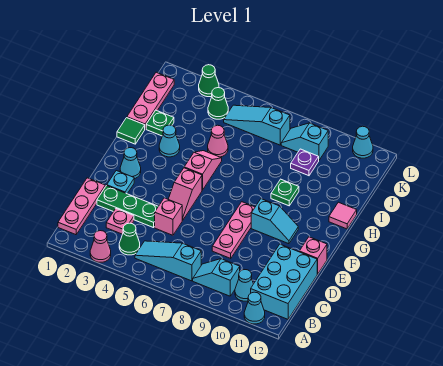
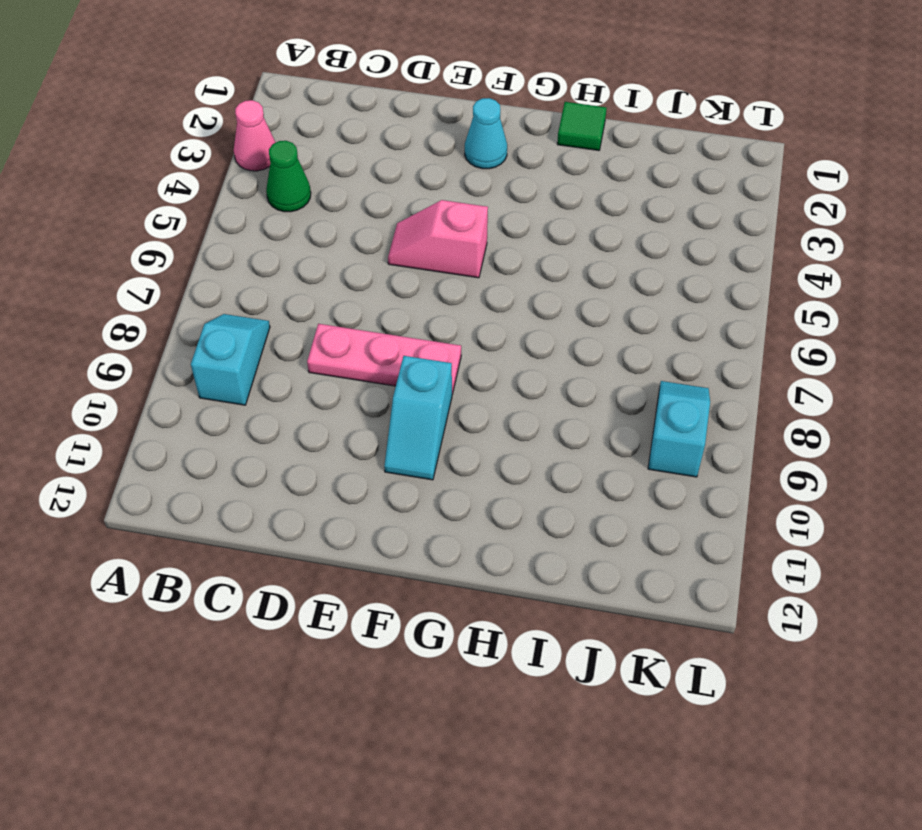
none -> cyan cone A11 level 1
none -> pink plate B1:D1 level 1
none -> cyan slope B5:B7 level 1 top 7
none -> cyan cone B10 level 1

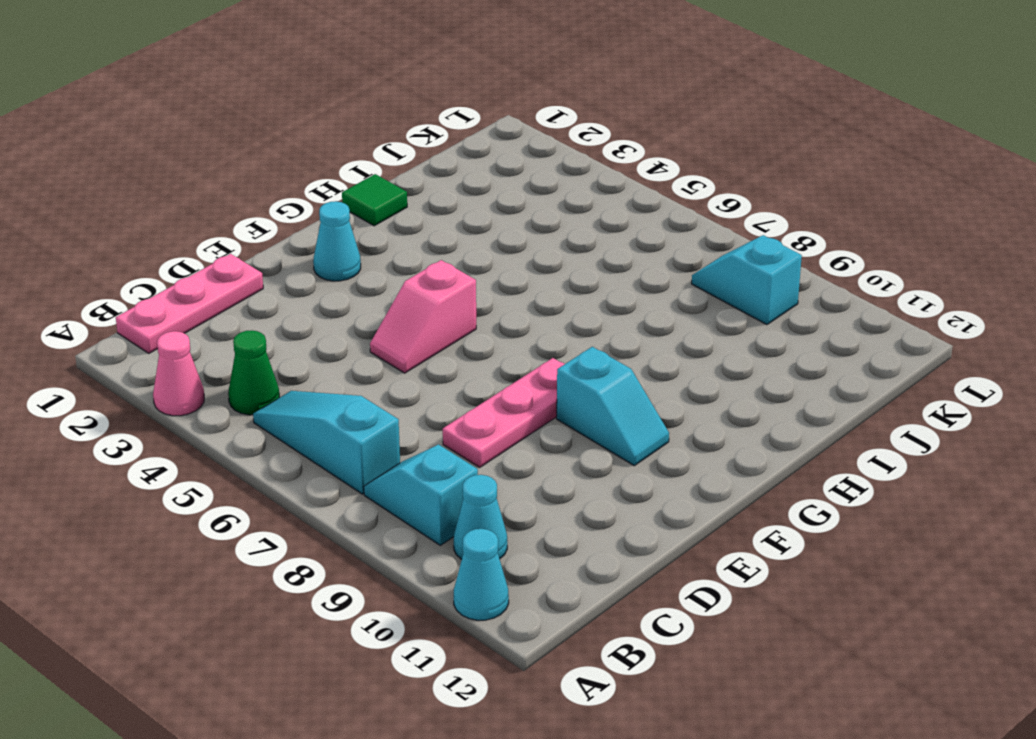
none -> cyan brick B11:D12 level 1
none -> pink plate C3 level 1
none -> green plate D2:D4 level 1
none -> pink brick D5 level 1

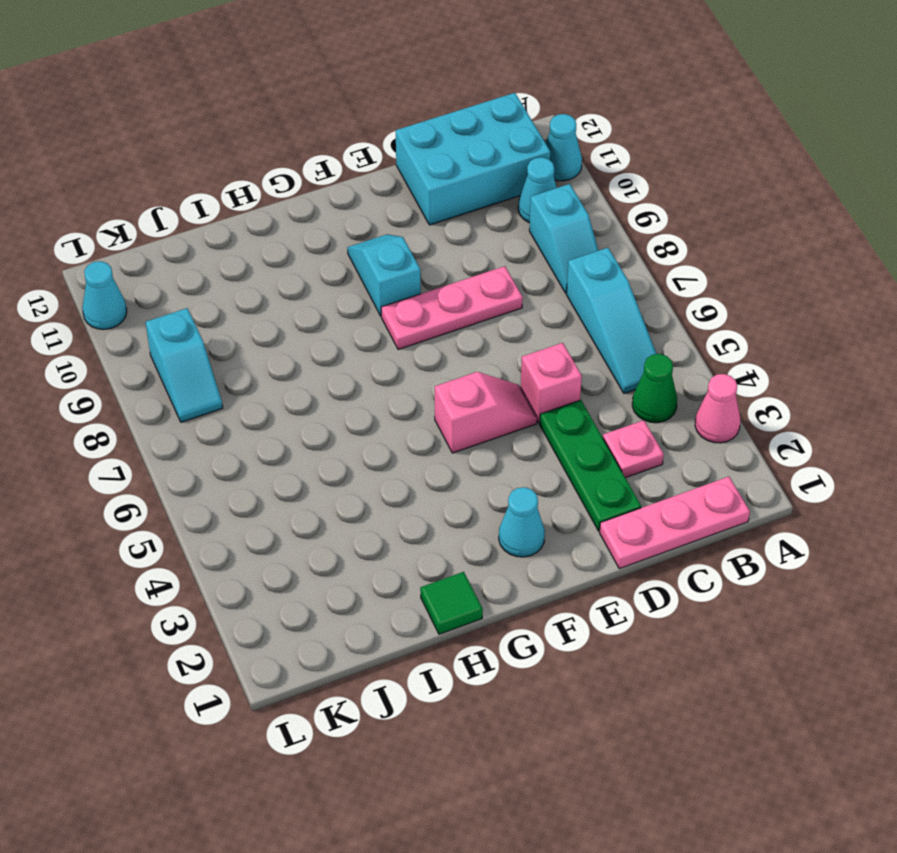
none -> cyan plate E2 level 1
none -> pink brick E12 level 1
none -> pink slope G5:H5 level 1 top G
none -> cyan cone H3 level 1

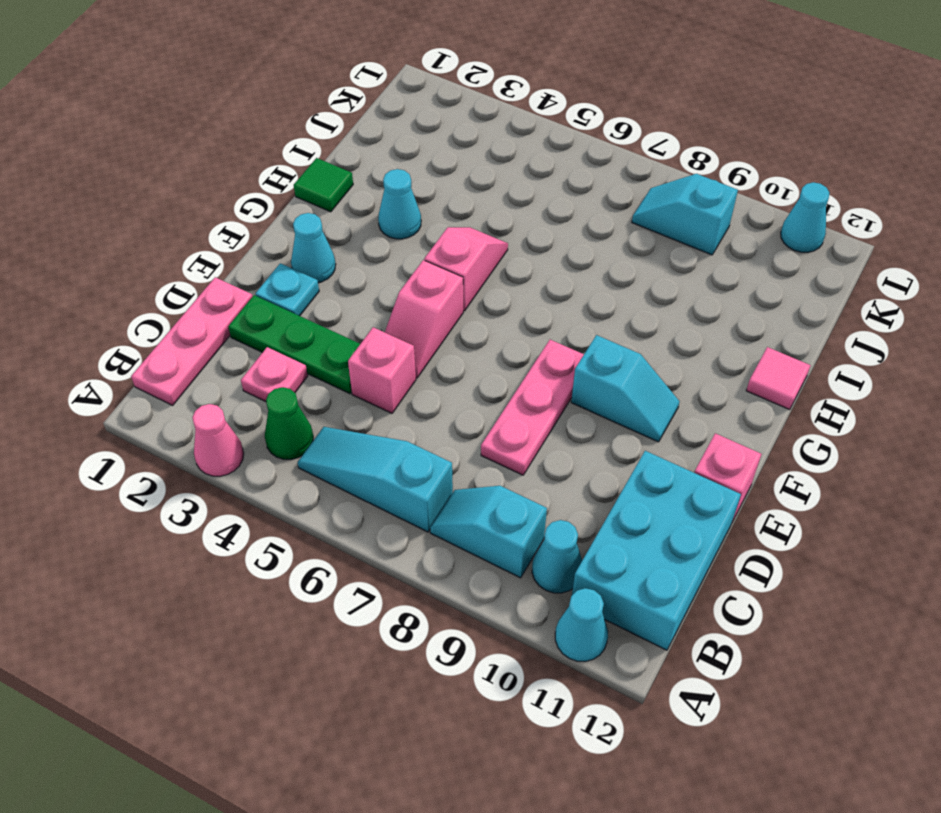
none -> green plate H9 level 1
none -> pink plate I1:K1 level 1
none -> green plate I2 level 1
none -> pink cone I5 level 1

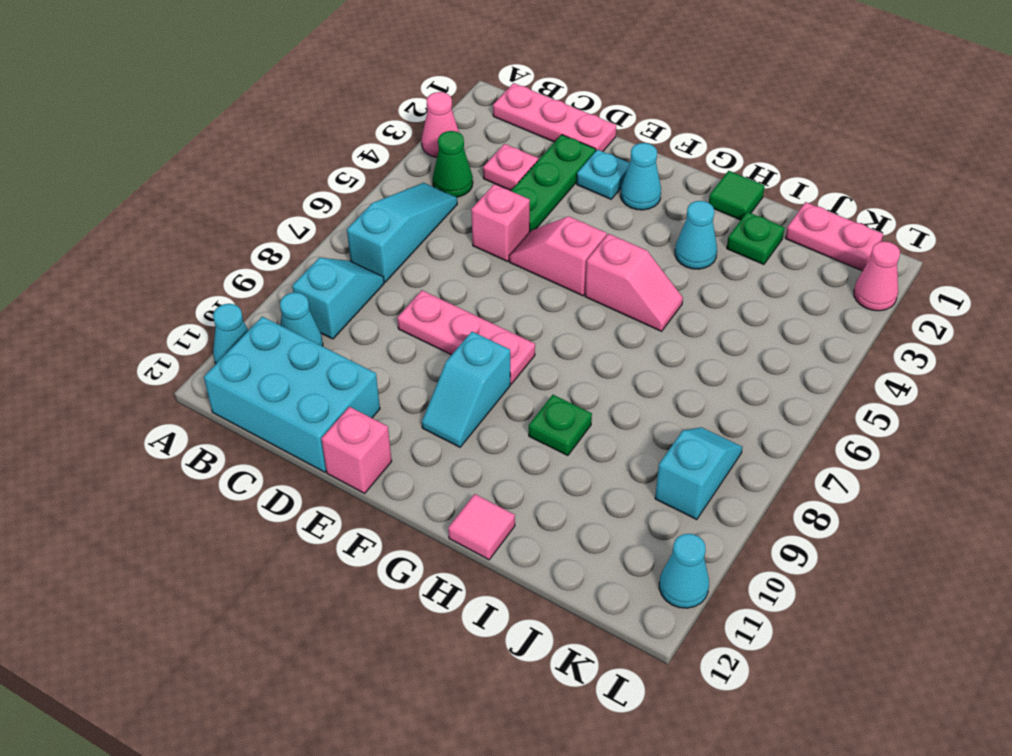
pink plate J1:K1 level 1 -> pink plate I1:K1 level 1
pink cone L2 level 1 -> pink cone I5 level 1
none -> purple plate J9 level 1
none -> green cone K4 level 1
none -> cyan slope K5:K7 level 1 top 7
none -> green cone L3 level 1

